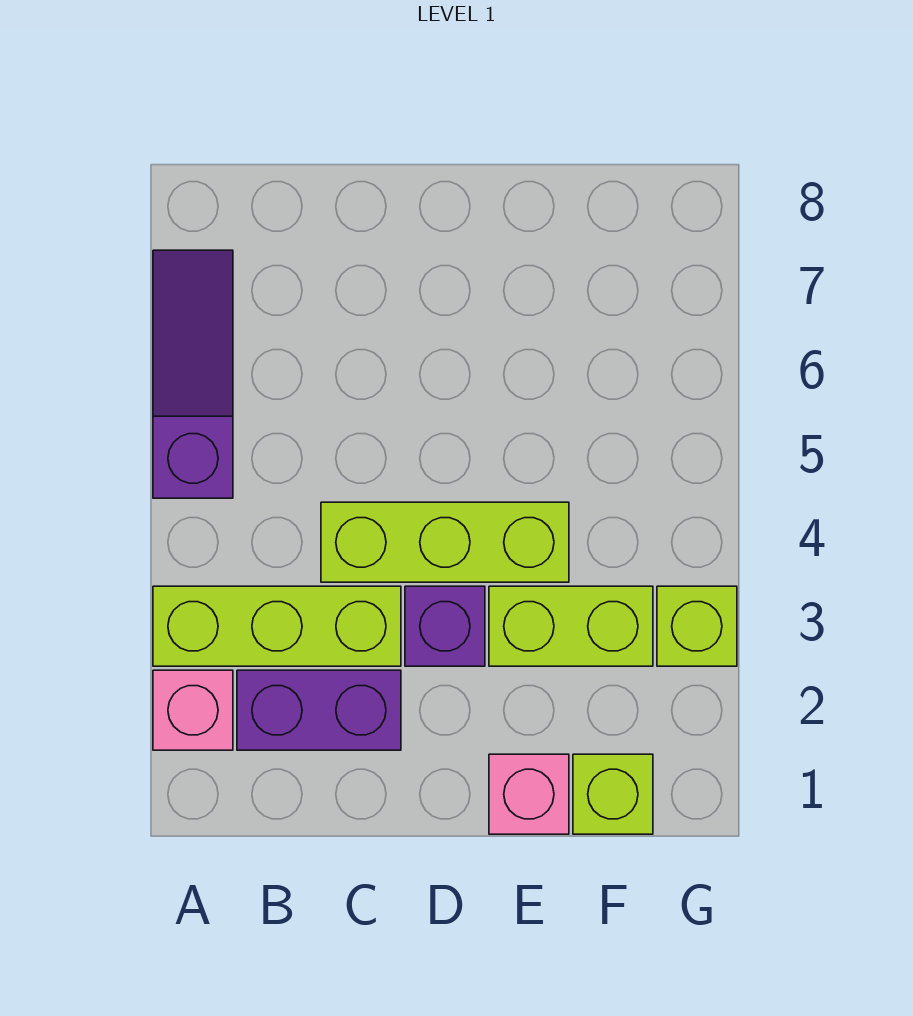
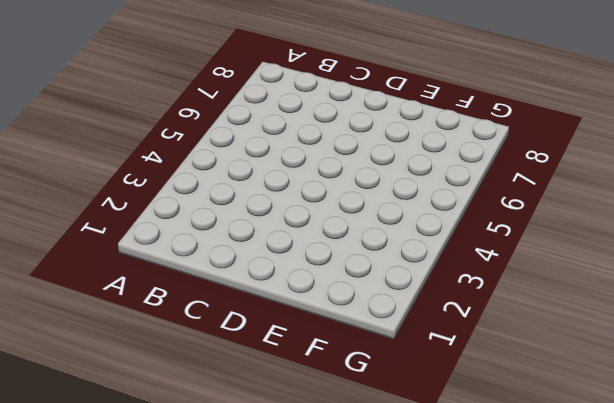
none -> pink brick A2 level 1
none -> lime brick A3:C3 level 1

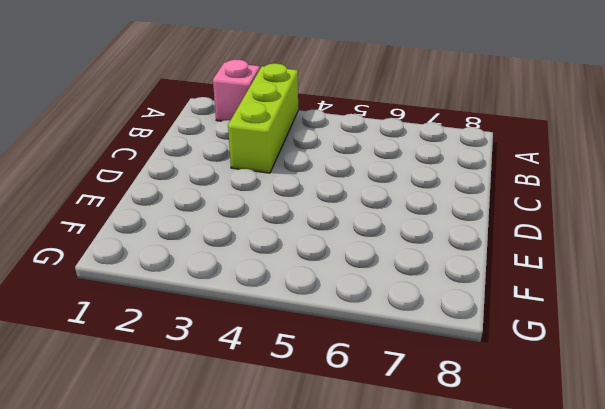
none -> purple slope A5:A7 level 1 top 5
none -> purple brick B2:C2 level 1

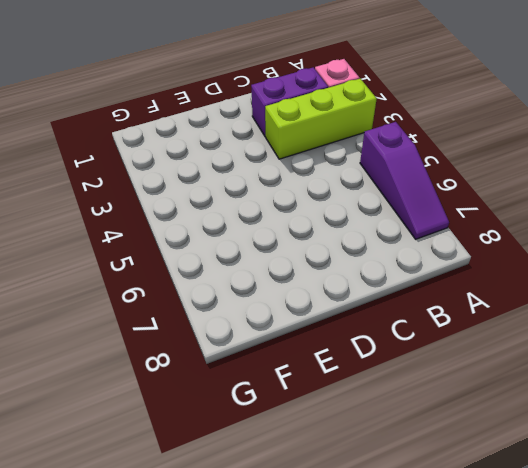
none -> lime brick C4:E4 level 1
none -> purple brick D3 level 1

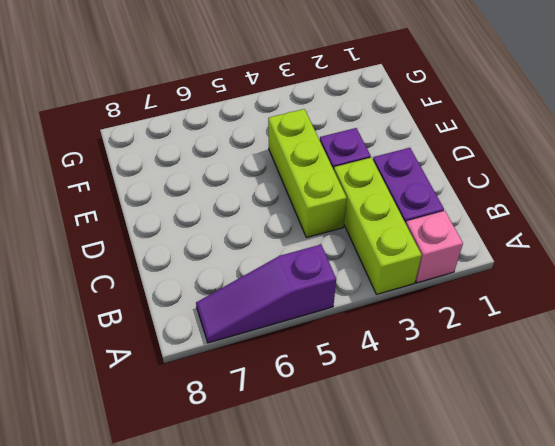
none -> pink brick E1 level 1
none -> lime brick E3:F3 level 1

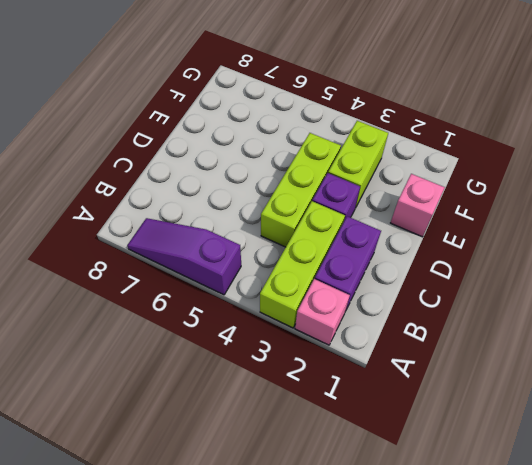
none -> lime brick F1 level 1
none -> lime brick G3 level 1

